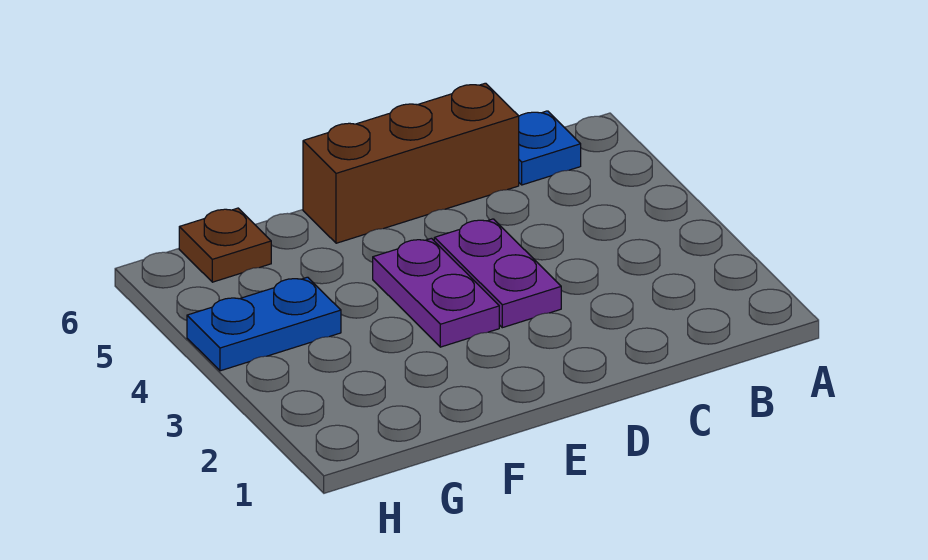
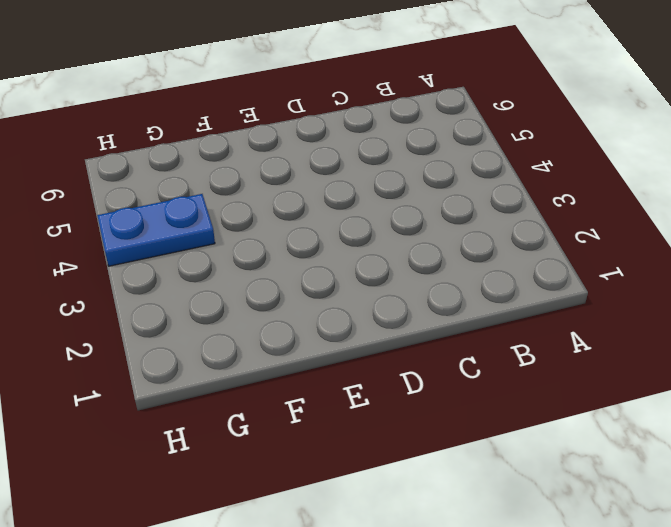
none -> blue plate B6 level 1
none -> brown brick C6:E6 level 1

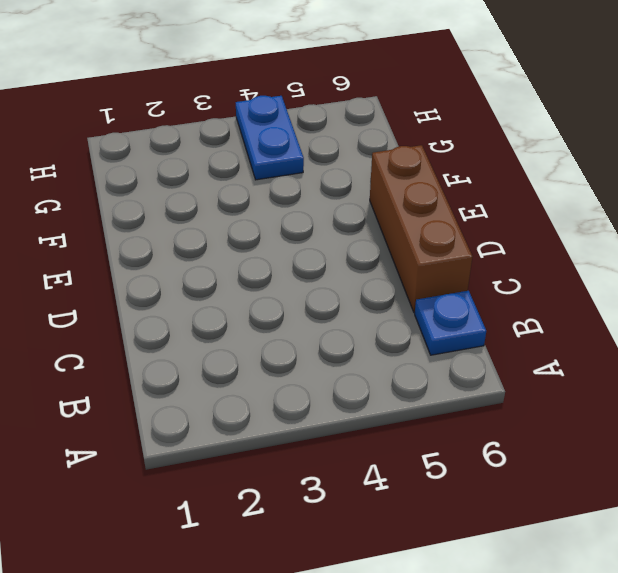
none -> purple plate D3:D4 level 1
none -> purple plate E3:E4 level 1

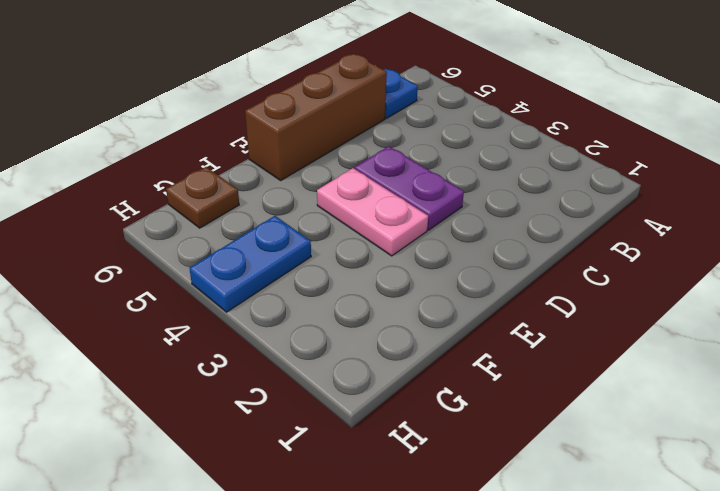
pink plate E3:E4 level 1 -> purple plate E3:E4 level 1

